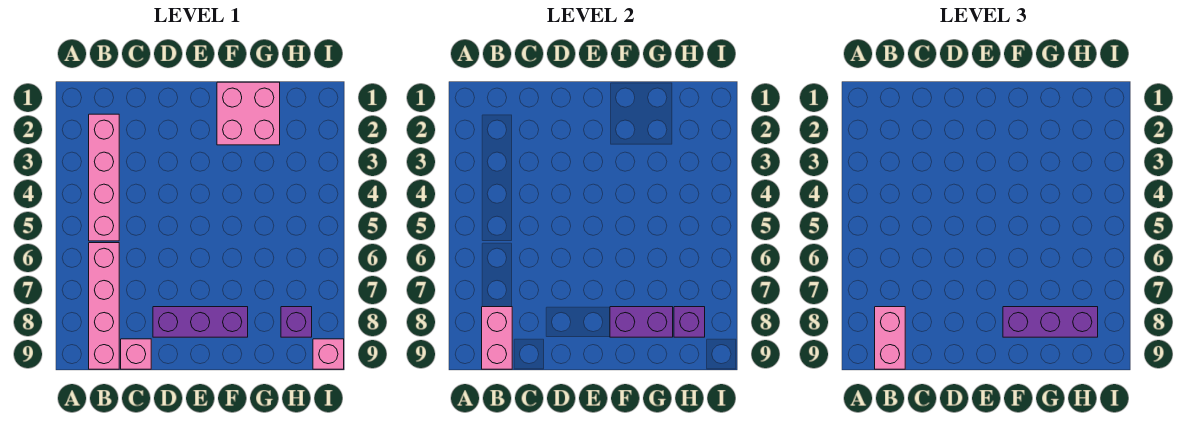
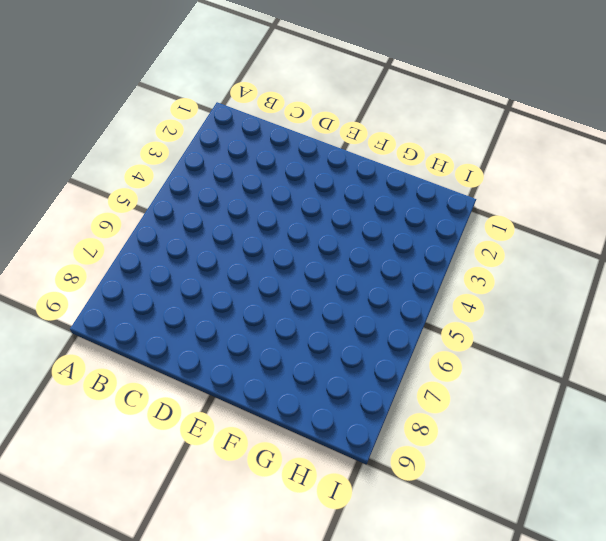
none -> pink brick B2:B5 level 1
none -> pink brick B6:B9 level 1
none -> pink brick C9 level 1

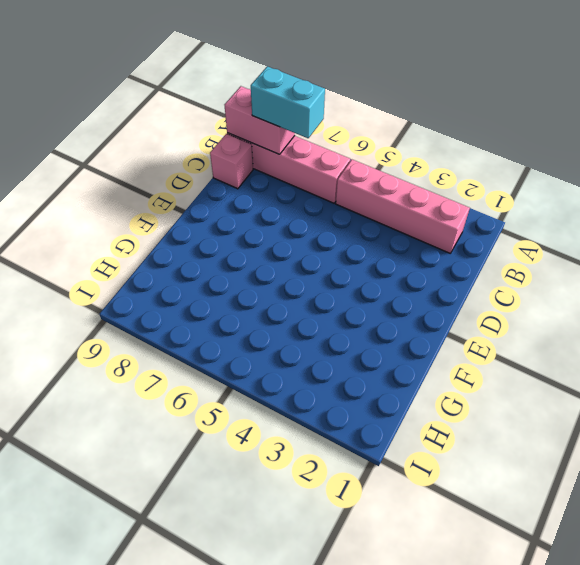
cyan brick B7:B8 level 3 -> pink brick B8:B9 level 3
none -> purple brick D8:F8 level 1
none -> pink brick F1:G2 level 1
none -> purple brick H8 level 1

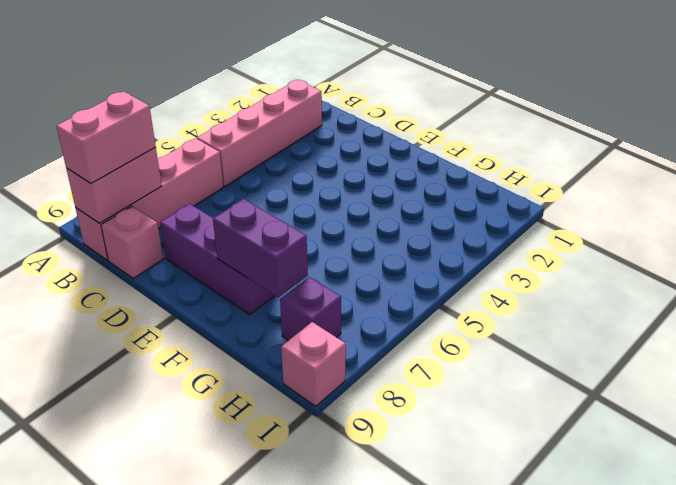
none -> pink brick F1:G2 level 1
none -> purple brick H8 level 2
none -> purple brick F8:H8 level 3

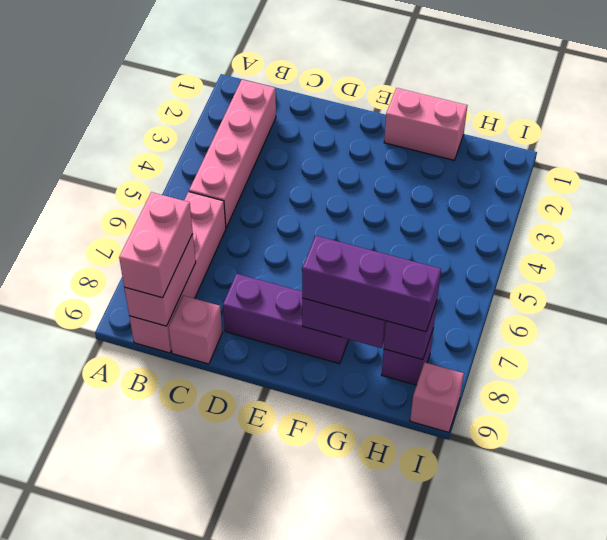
pink brick F1:G1 level 1 -> pink brick F1:G2 level 1

